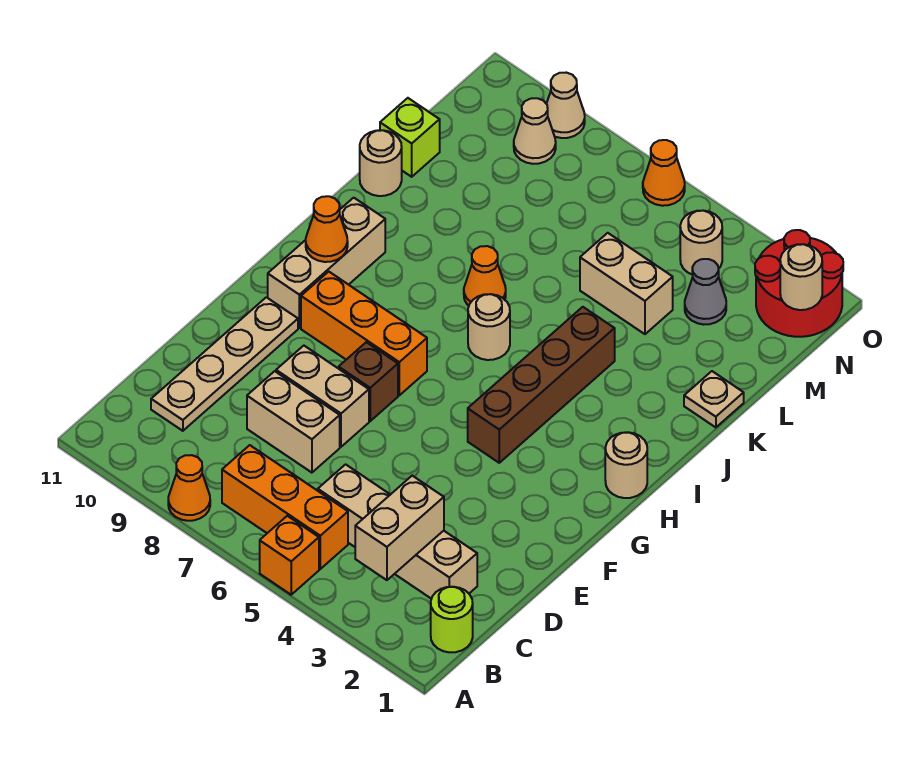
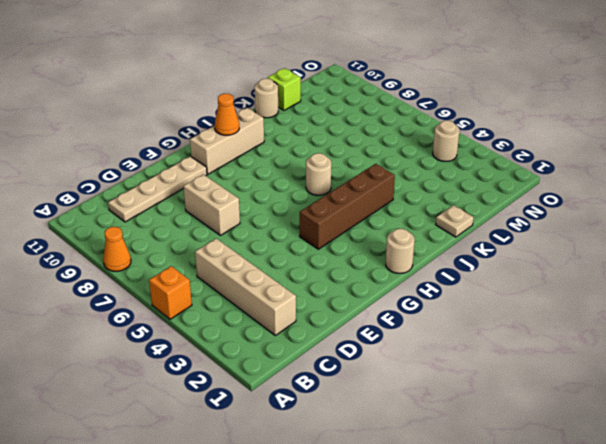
none -> lime round brick B1 level 1
none -> orange brick B5:B7 level 1
none -> tan brick D7:D8 level 1

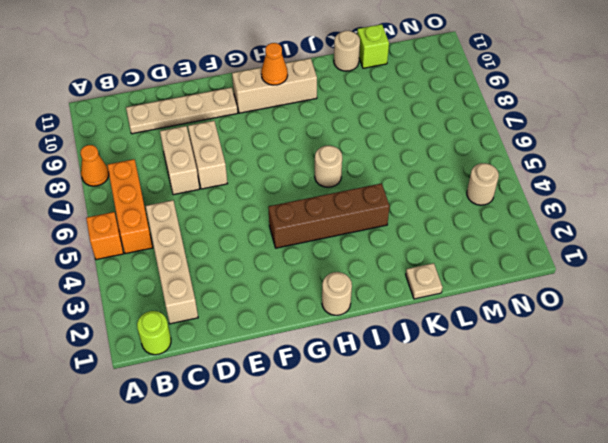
none -> brown brick F7 level 1
none -> orange brick G7:G9 level 1
none -> orange cone J7 level 1

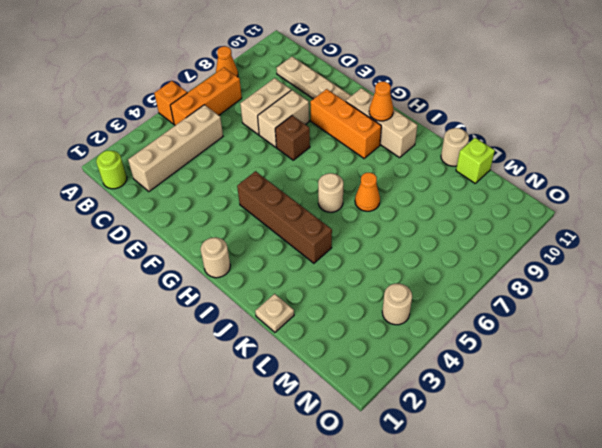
orange brick F9:H9 level 1 -> orange brick G7:G9 level 1
none -> tan brick L4:L5 level 1
none -> grey cone M3 level 1
none -> red round brick N1:O2 level 1

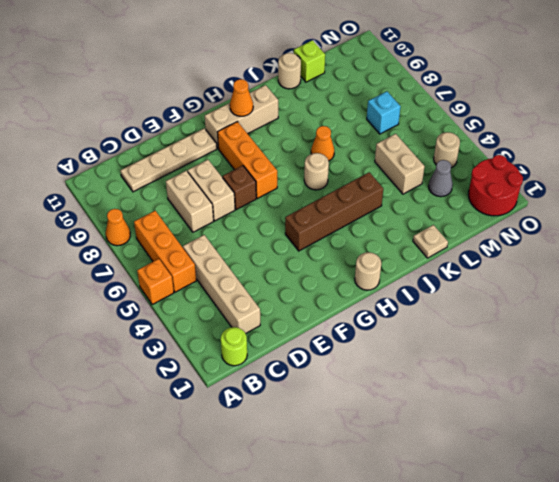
cyan brick M7 level 1 -> none
none -> tan cone N9 level 1
none -> orange cone O6 level 1
none -> tan cone O9 level 1

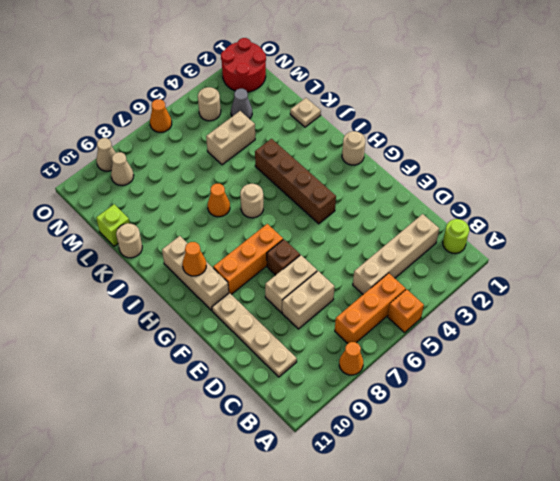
none -> tan brick B3:C3 level 2
none -> tan round brick N1 level 2

